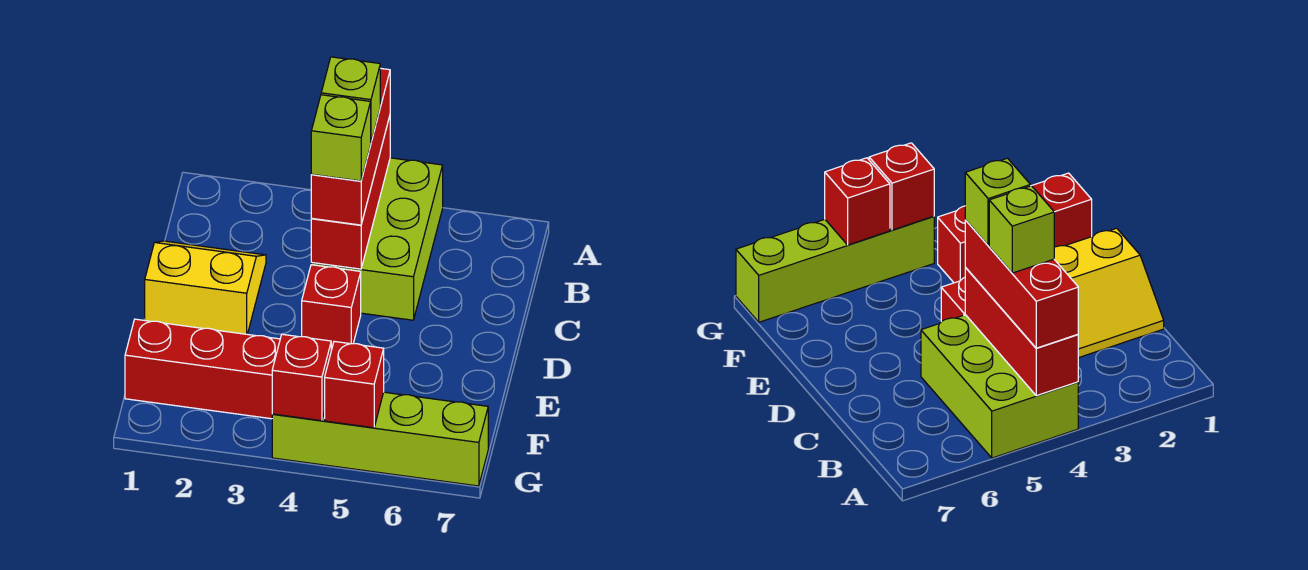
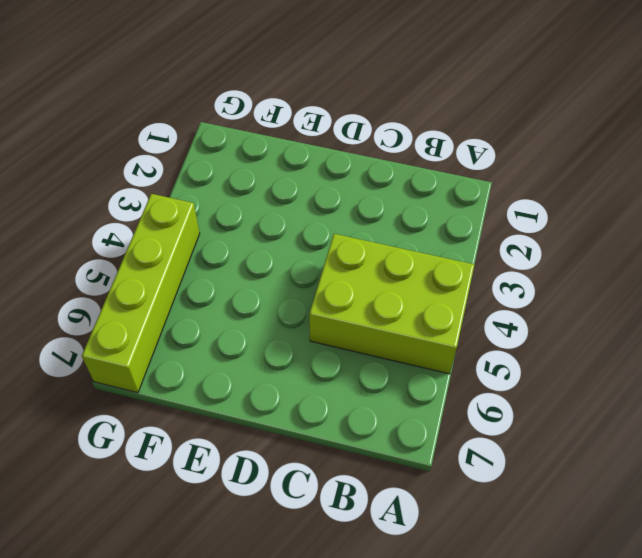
none -> yellow slope C1:D2 level 1 top D
none -> red brick D4 level 1

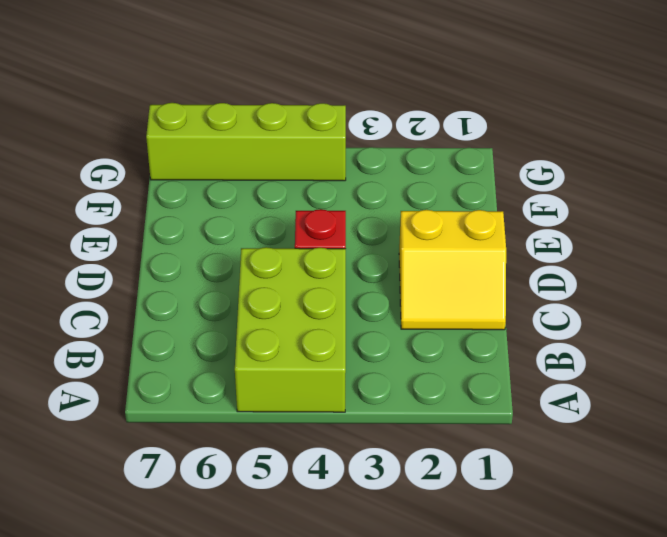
none -> red brick F1:F3 level 1
none -> red brick A4:C4 level 2

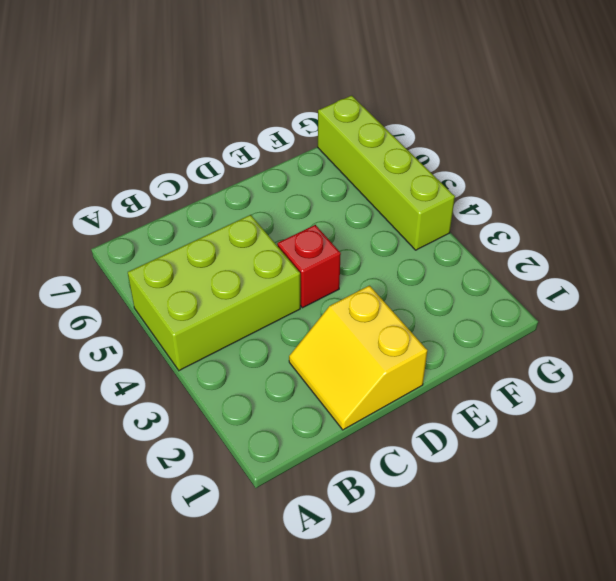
none -> red brick F1:F3 level 1
none -> red brick A4:C4 level 2

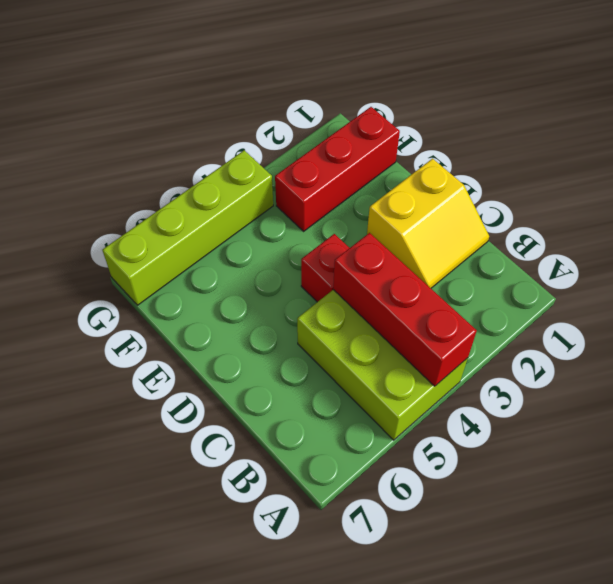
none -> red brick G4 level 2
none -> red brick G5 level 2

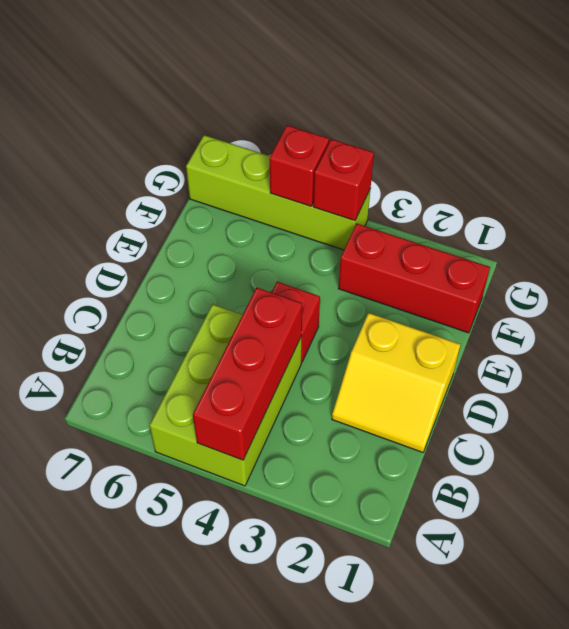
none -> red brick A4:C4 level 3
none -> lime brick B4 level 4

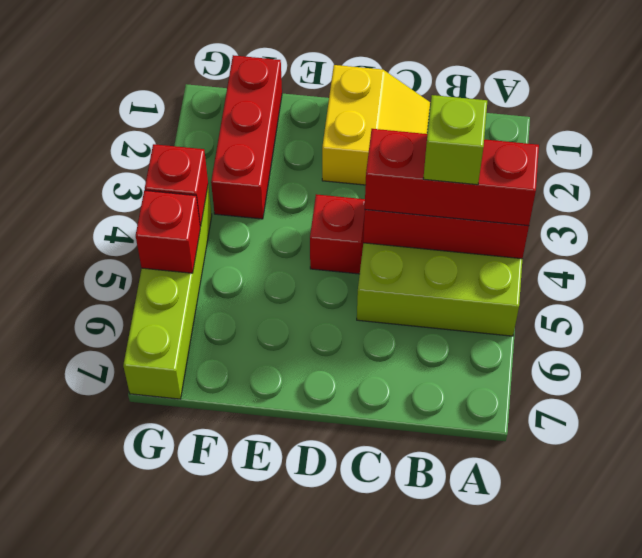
none -> lime brick C4 level 4

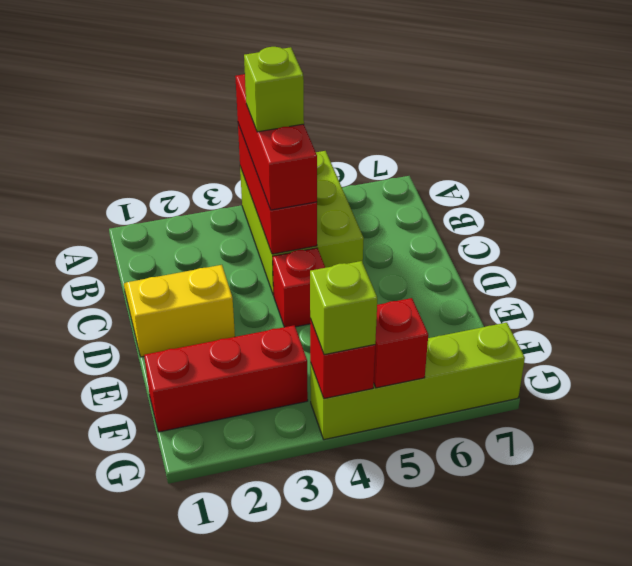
lime brick G4 level 3 -> lime brick C4 level 4

